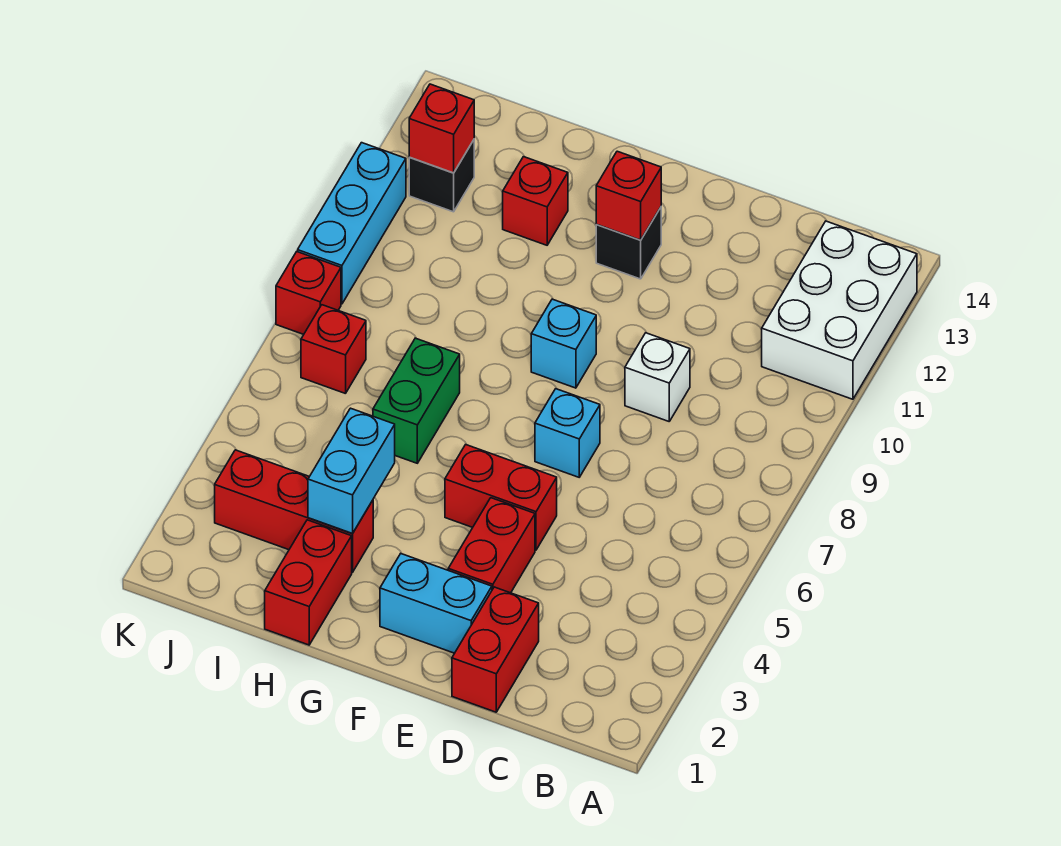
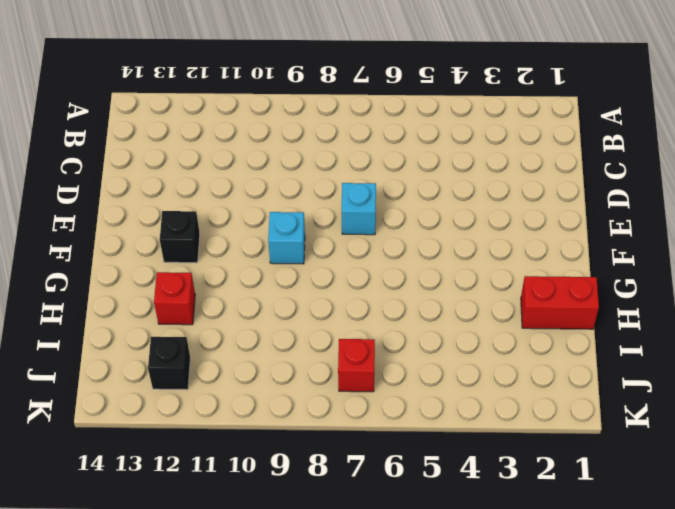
none -> white brick A11:B13 level 1
none -> red brick D1:D2 level 1
none -> white brick D9 level 1

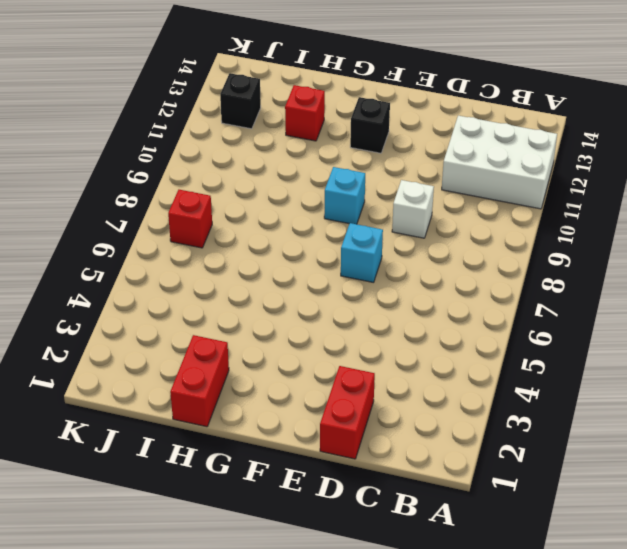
white brick A11:C12 level 1 -> white brick A11:B13 level 1
none -> cyan brick E2:F2 level 1
none -> red brick E3:E4 level 1
none -> red brick E5:F5 level 1

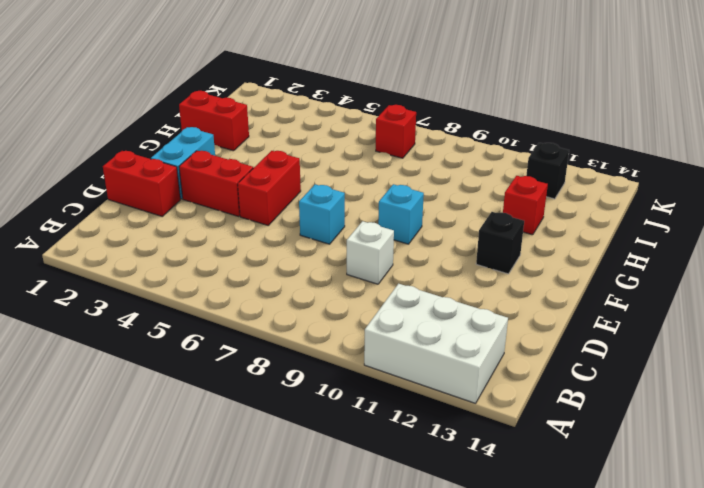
none -> red brick H3:J3 level 1
none -> green brick H6:H7 level 1
none -> red brick K8 level 1

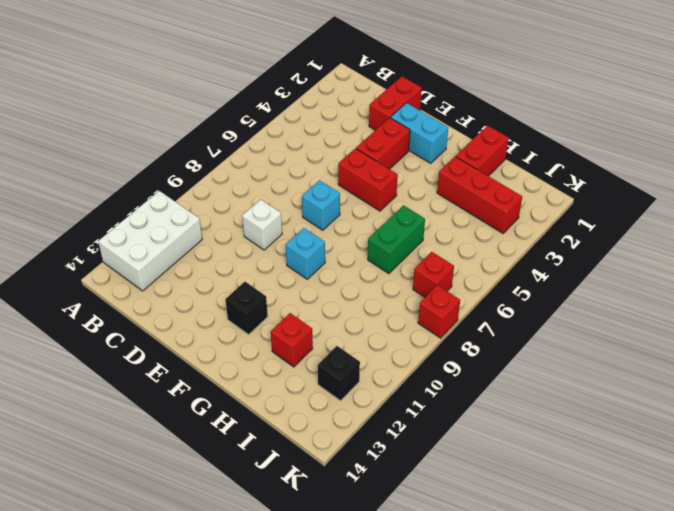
none -> cyan brick K9:K11 level 1
none -> red brick F12 level 2
none -> cyan brick H3:H4 level 2

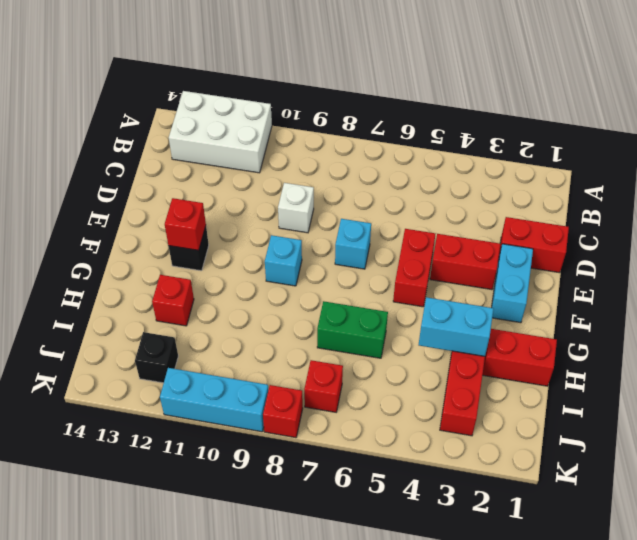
none -> red brick J12 level 2

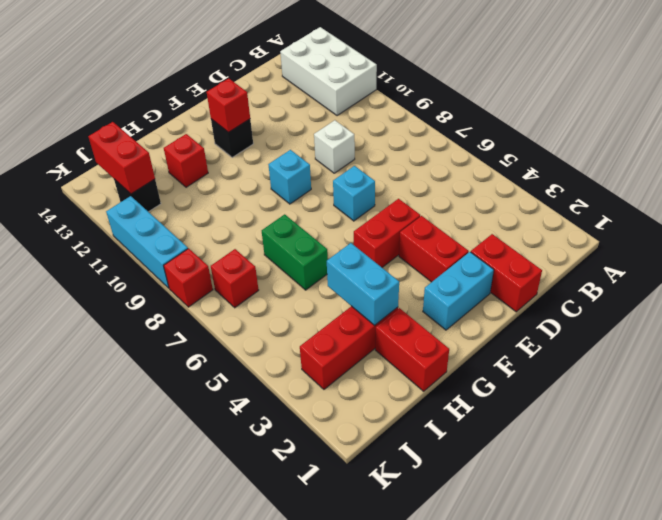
red brick J12:J13 level 2 -> red brick J12 level 2

